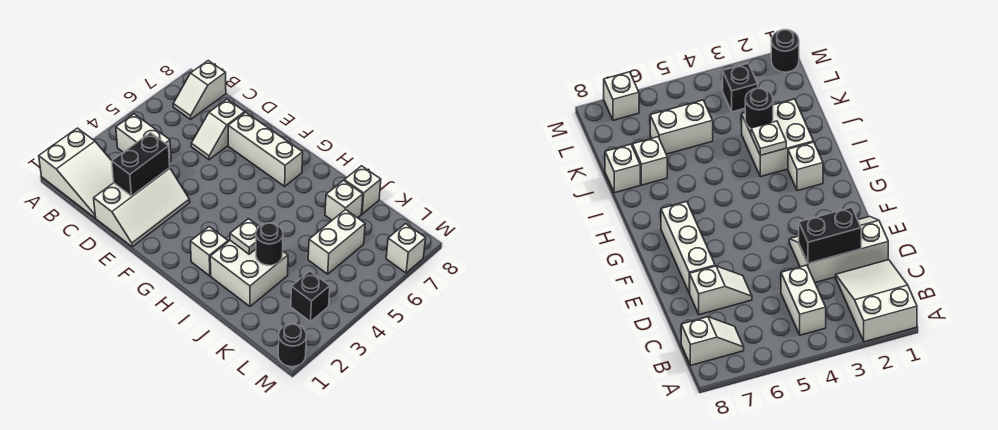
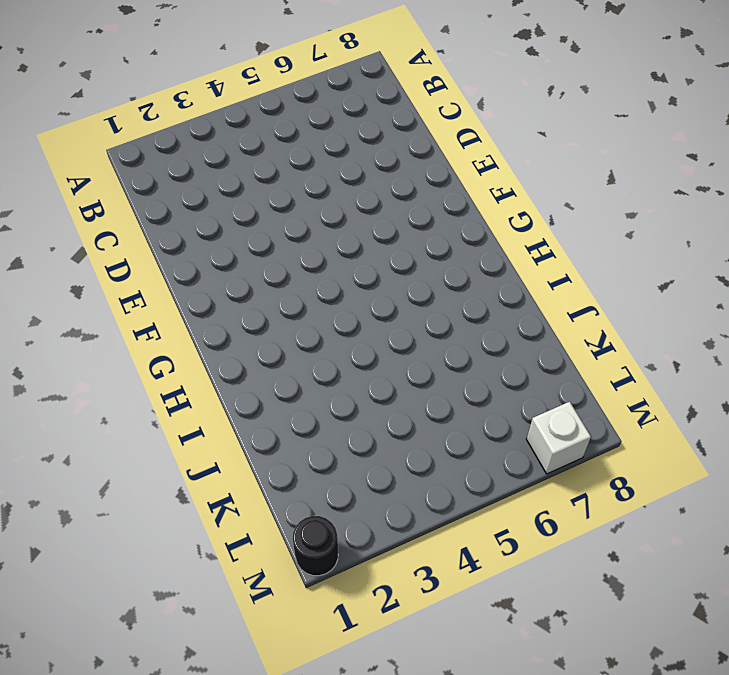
none -> white slope A1:C2 level 1 top A
none -> white brick B4:C4 level 1
none -> white slope B7:B8 level 1 top 8

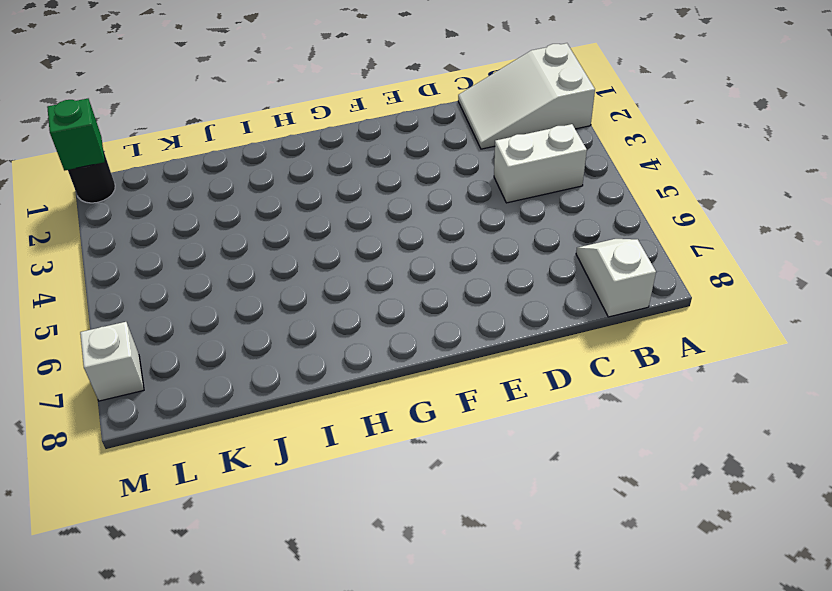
green brick M1 level 2 -> none
none -> white slope D1:E3 level 1 top D
none -> white slope D6:D7 level 1 top 7
none -> white brick E7:G7 level 1

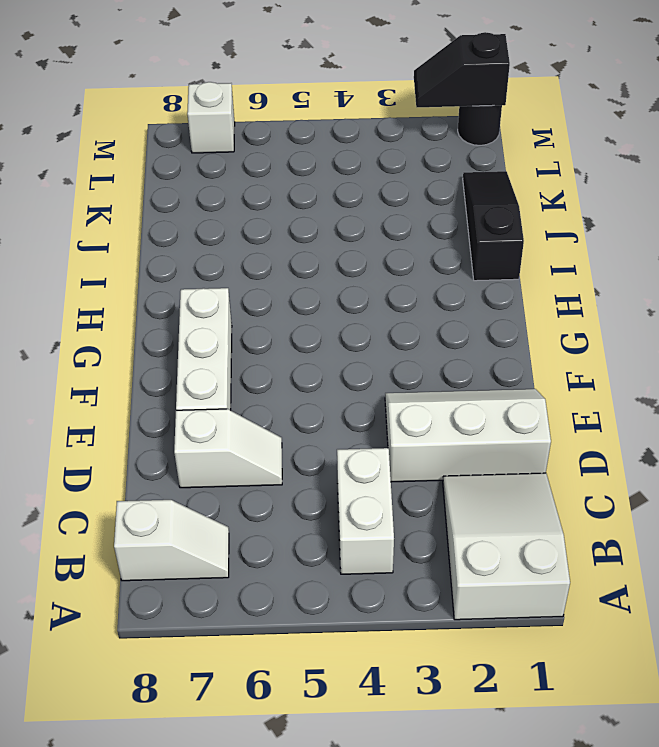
black slope I1:K1 level 1 top I -> none
black slope M1:M2 level 2 top 1 -> none
none -> white brick H2 level 1
none -> white brick I2:J3 level 1
none -> white brick J7 level 1

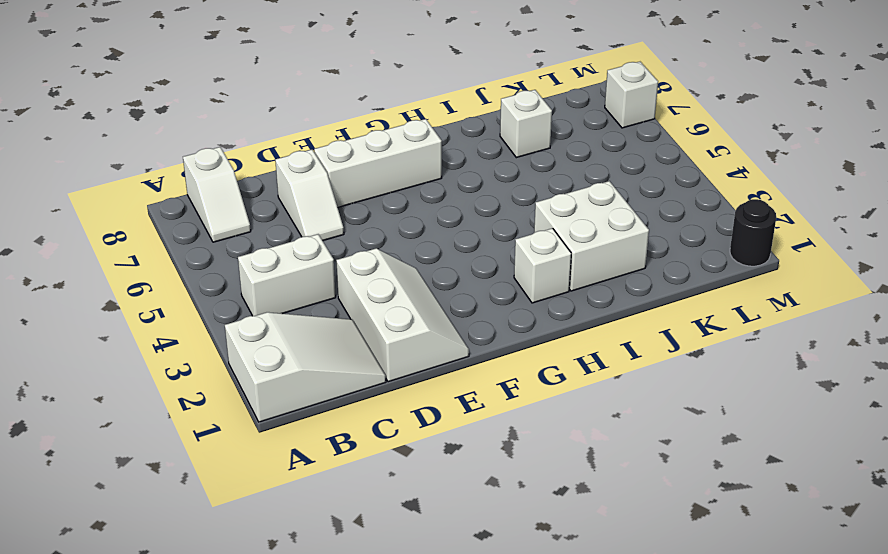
none -> white brick J8 level 1
none -> white brick K5:K6 level 1
none -> black brick L3 level 1

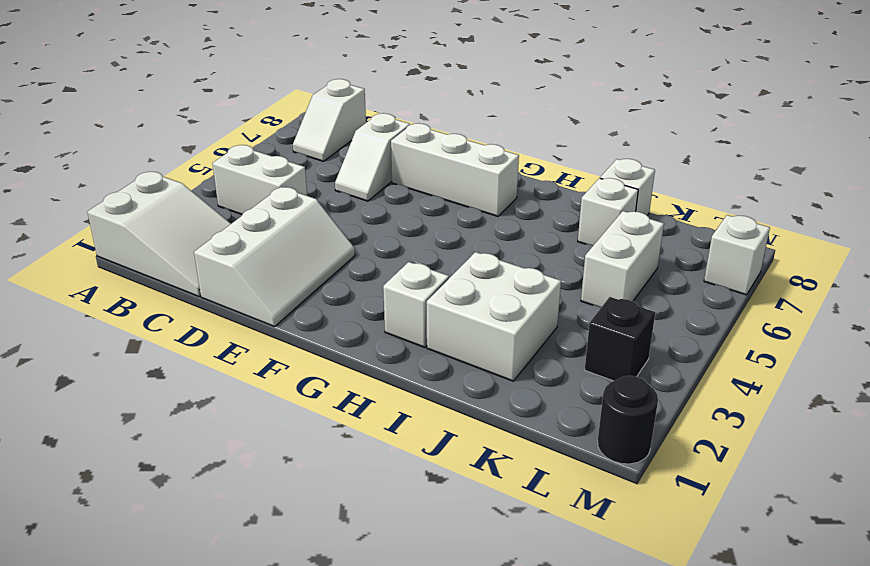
none -> black brick D2:D3 level 2
none -> white plate I3 level 2
none -> black round brick J3 level 2

